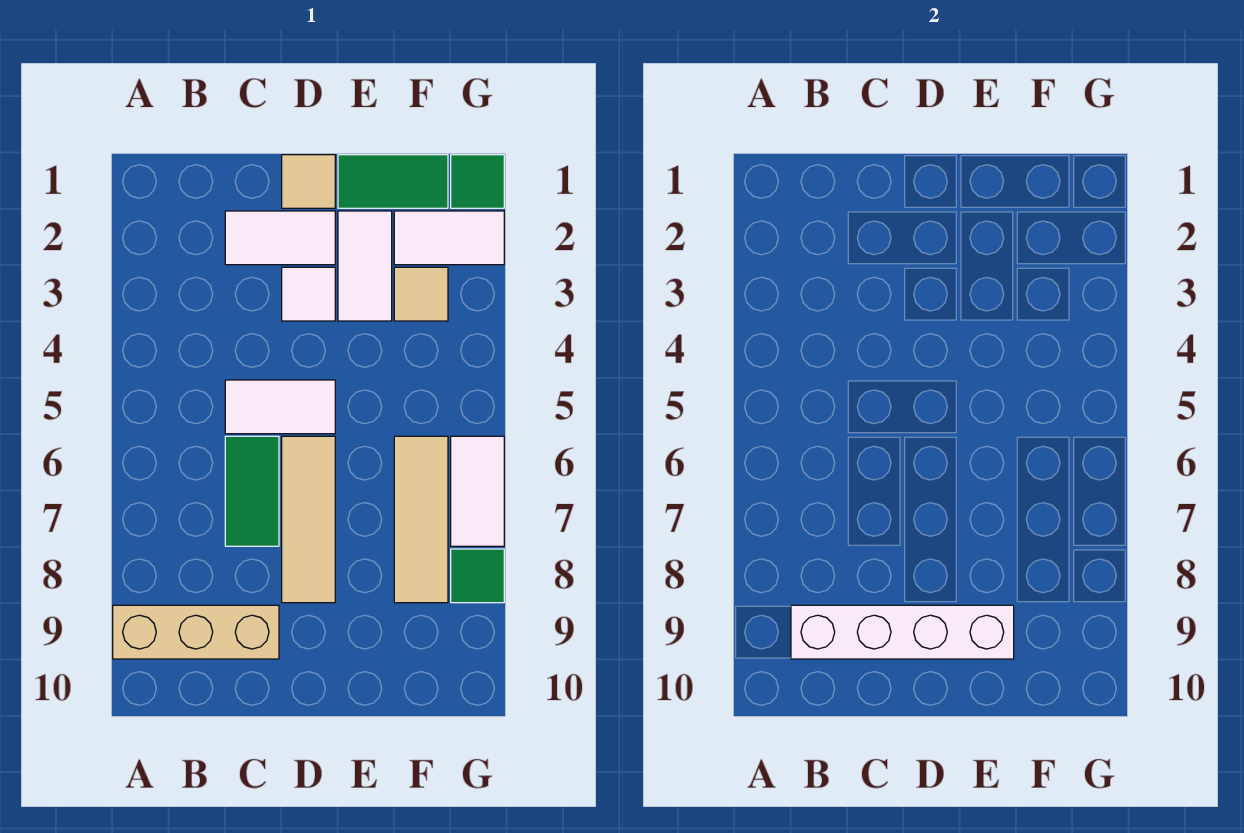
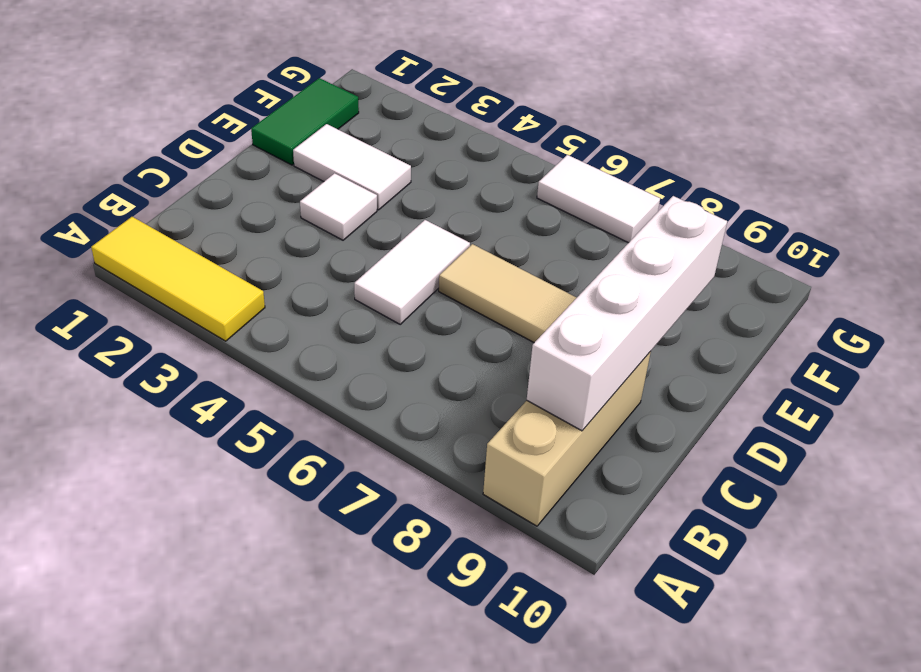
yellow tile A1:A3 level 1 -> none
none -> white tile C2:D2 level 1
none -> green tile C6:C7 level 1
none -> tan tile D1 level 1

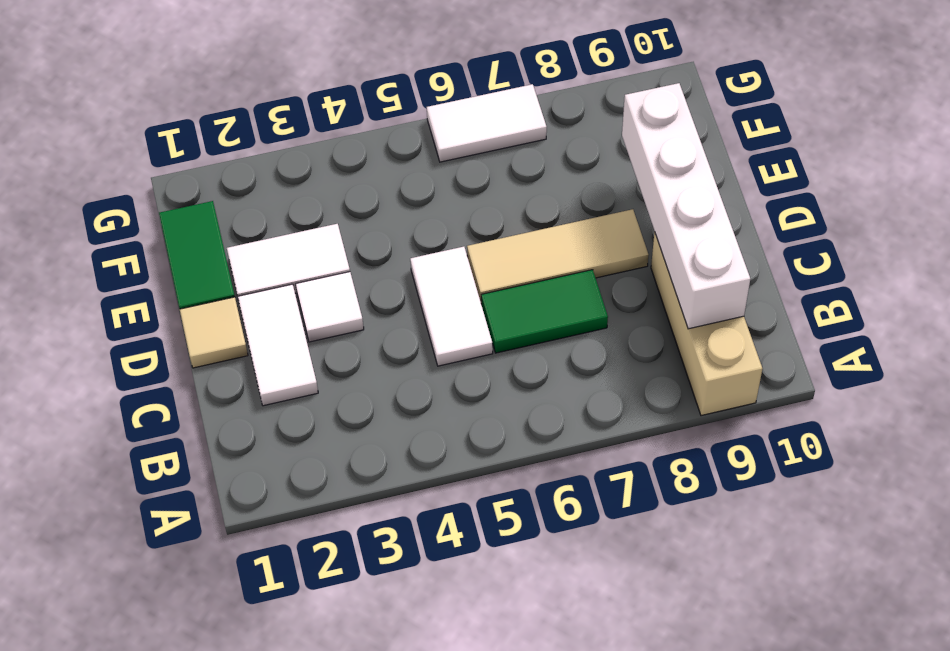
none -> white tile F2:G2 level 1
none -> tan tile F3 level 1
none -> tan tile F6:F8 level 1

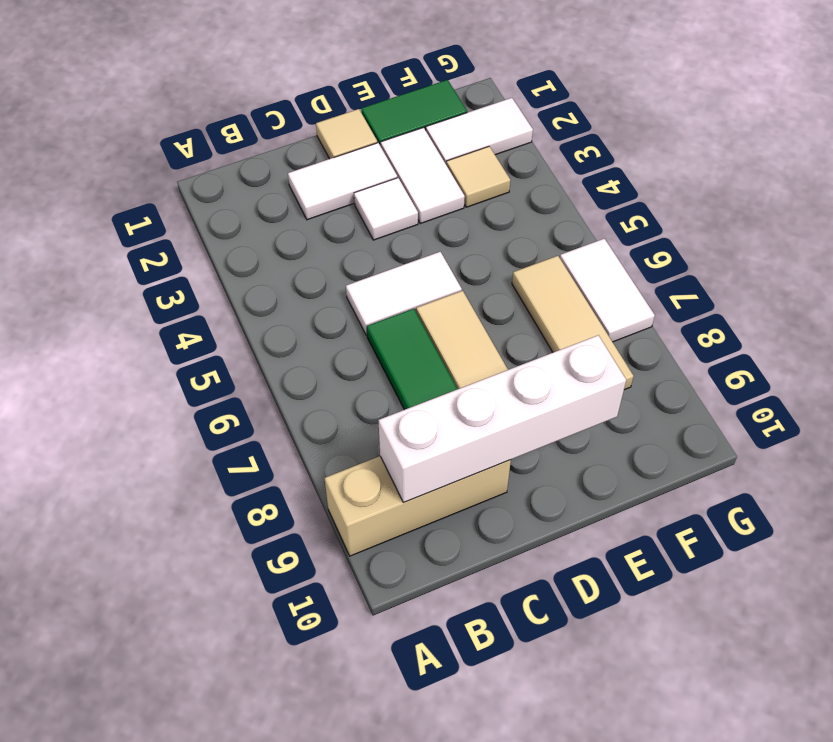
none -> green tile G1 level 1
none -> green tile G8 level 1

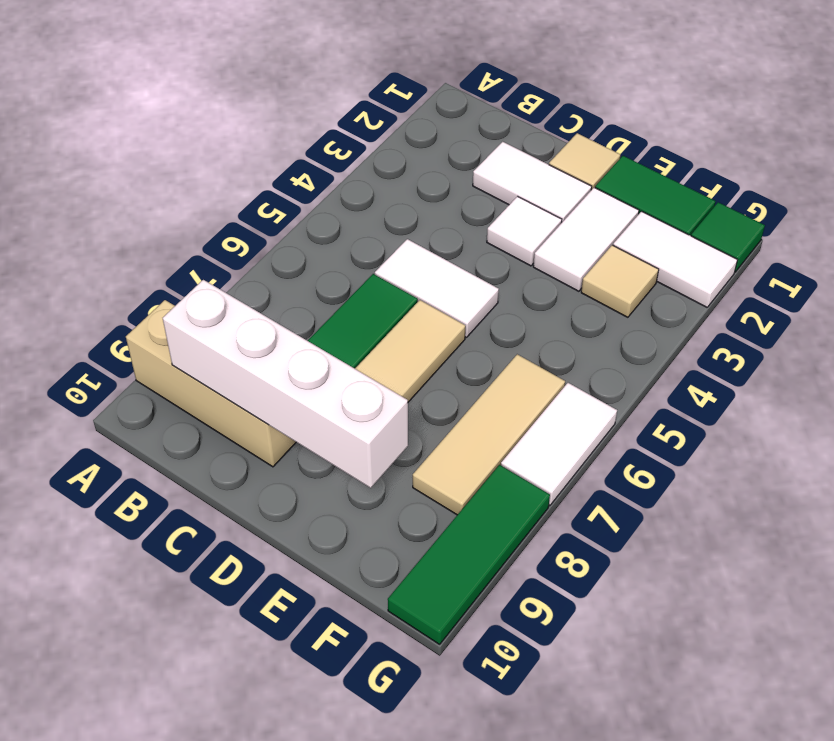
green tile G8:G10 level 1 -> green tile G8 level 1

